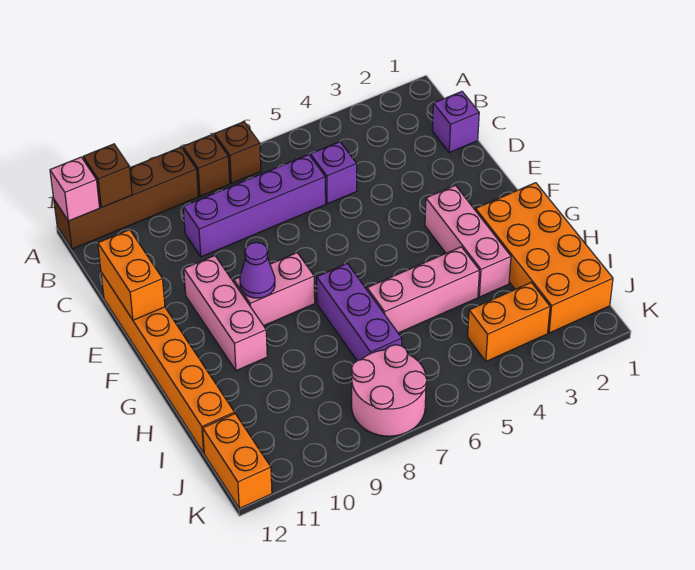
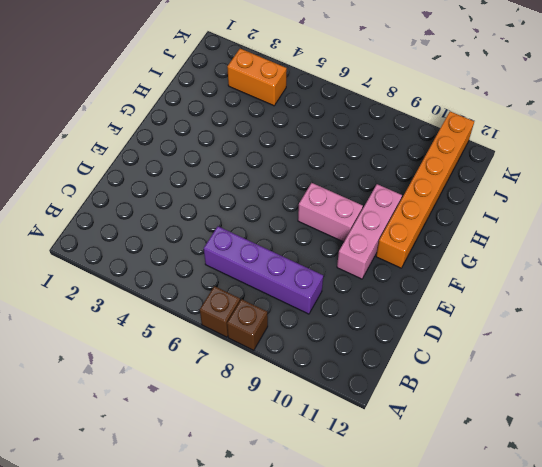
orange brick F11:K11 level 1 -> orange brick D12:I12 level 1
none -> brown brick A9:A12 level 1
none -> purple brick C1 level 1
none -> purple brick C5 level 1

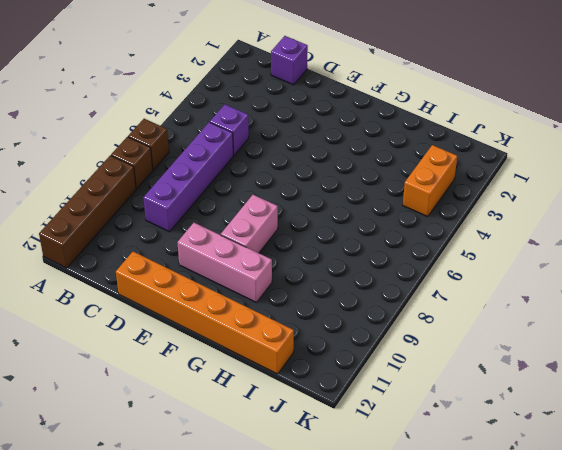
none -> pink brick F3:H3 level 1
none -> orange brick G1:J2 level 1
none -> purple brick G7:I7 level 1

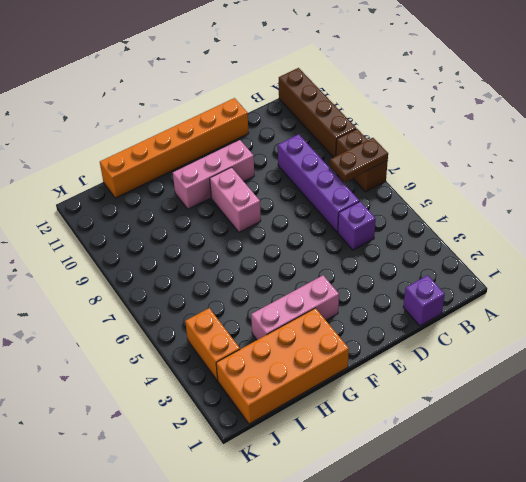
brown plate A7:B7 level 2 -> none
none -> purple brick G7:I7 level 1
none -> pink brick H4:H6 level 1
none -> pink round brick J7:K8 level 1

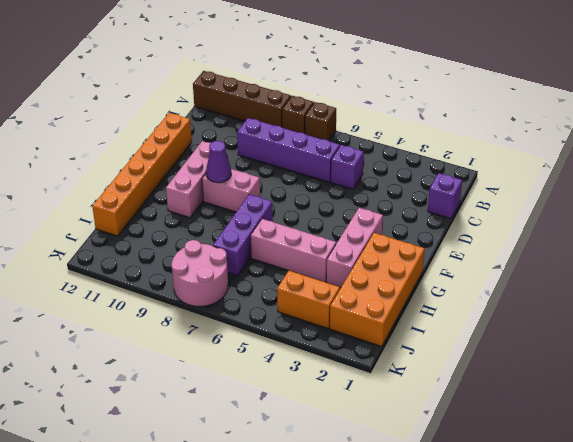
none -> orange brick J12:K12 level 1
none -> brown brick A11 level 2
none -> pink brick A12 level 2

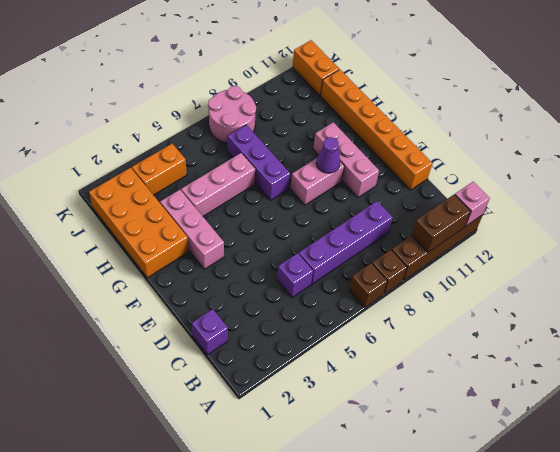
brown brick A10:A11 level 2 -> brown brick A11 level 2
none -> orange brick D12:E12 level 2

